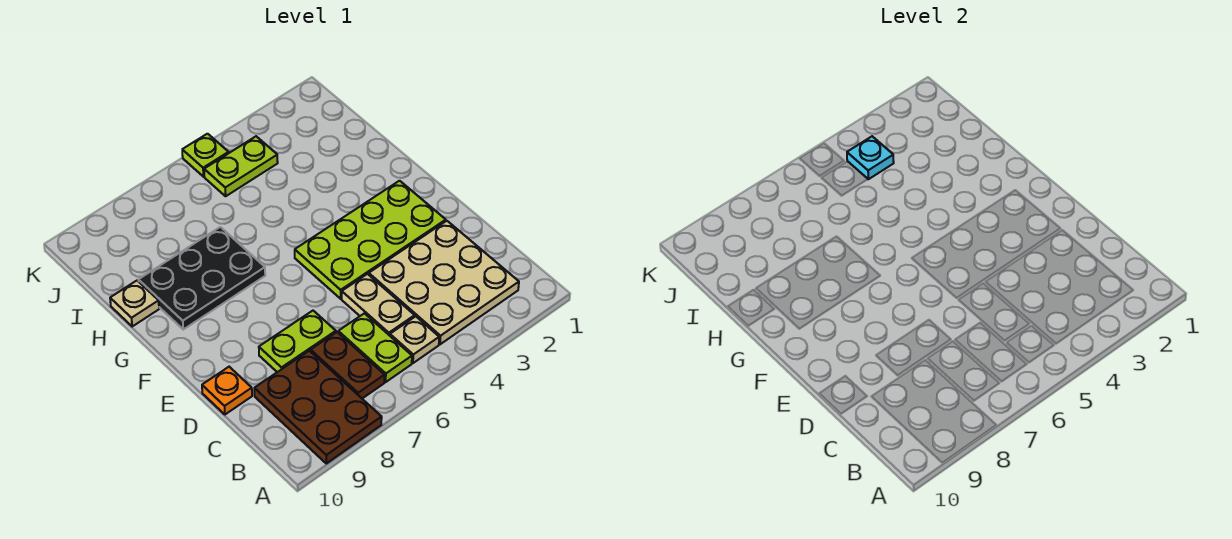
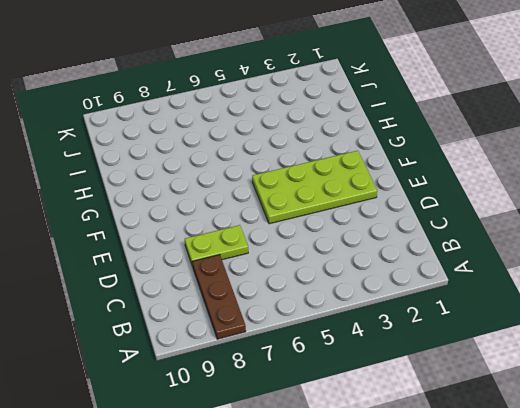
brown plate A8:C8 level 1 -> brown plate A8:C9 level 1
none -> tan plate B2:D4 level 1
none -> tan plate B5 level 1
none -> lime plate B6:C6 level 1

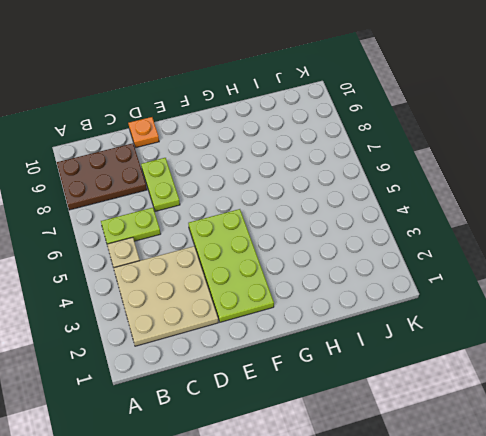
none -> brown plate B7:C7 level 1
none -> tan plate C5:D5 level 1
none -> black plate G7:H9 level 1

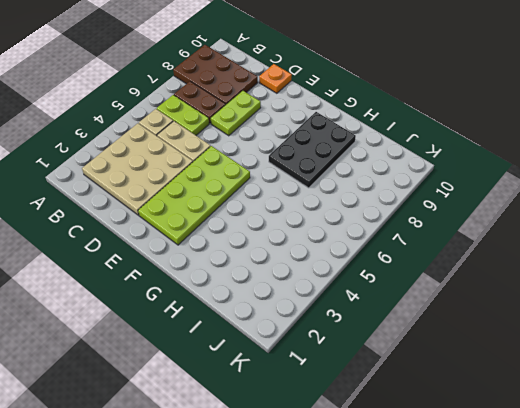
none -> tan plate H10 level 1
none -> lime plate J4:J5 level 1
none -> lime plate K5 level 1

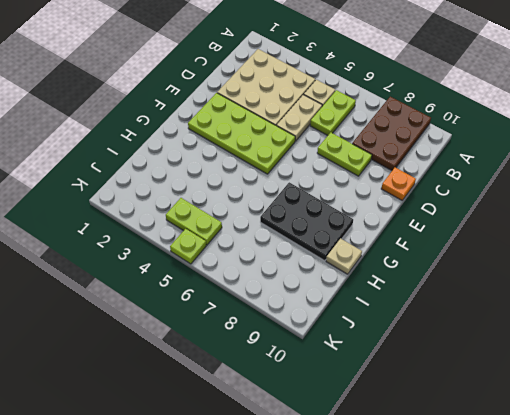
none -> brown plate B7:C7 level 1
none -> cyan plate J4 level 2

